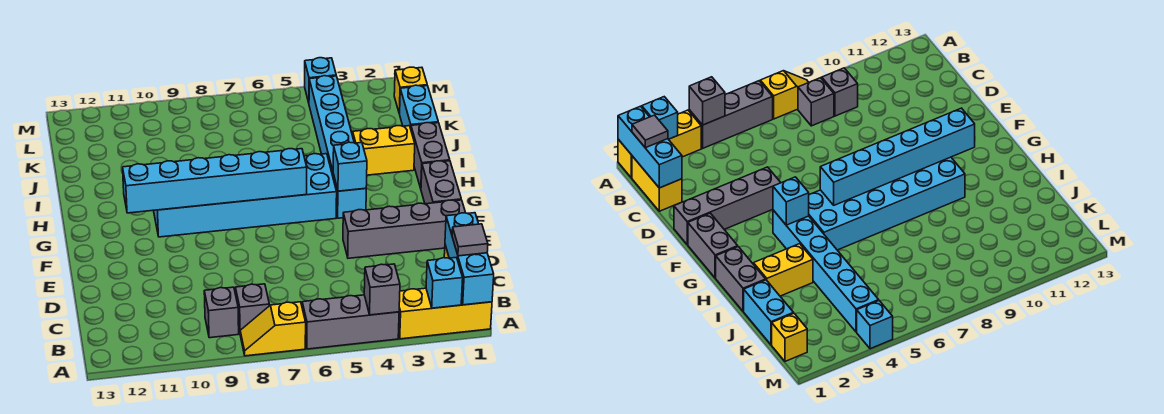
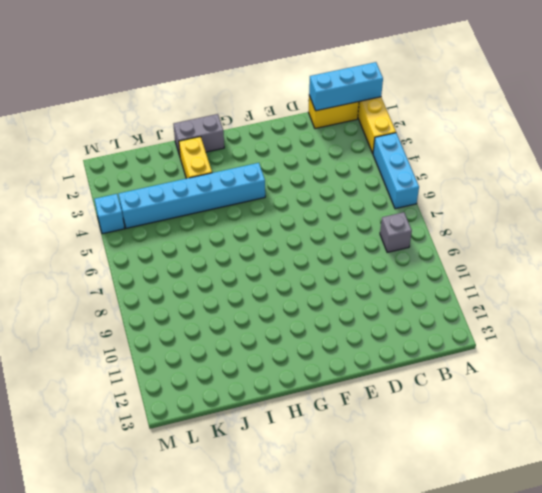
cyan brick A4:A6 level 1 -> grey brick A4:A6 level 1
none -> yellow slope A7:A8 level 1 top 7
none -> grey brick B9 level 1
none -> grey brick E1:E4 level 1

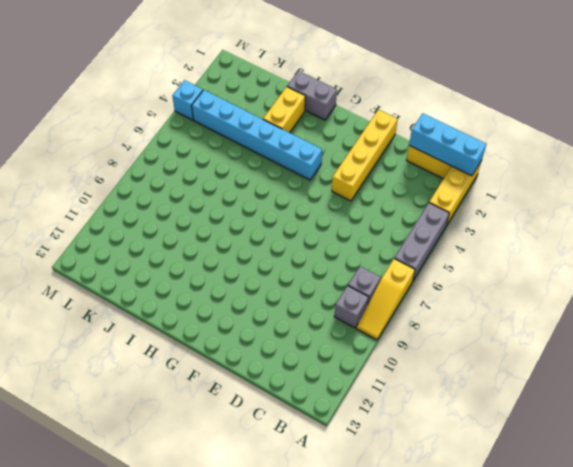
yellow slope A7:A9 level 1 top 7 -> yellow slope A7:A8 level 1 top 7
yellow brick E1:E4 level 1 -> grey brick E1:E4 level 1
none -> grey brick F1:G1 level 1
none -> cyan brick G5:H10 level 1
none -> cyan brick J1:K1 level 1

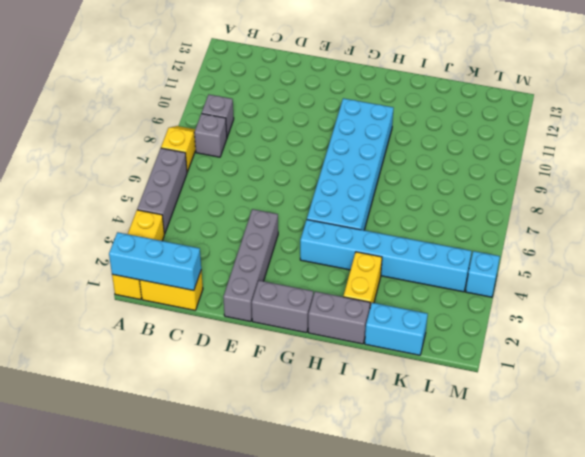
none -> yellow brick L1 level 1
none -> cyan brick A2 level 2
none -> grey brick A4 level 2

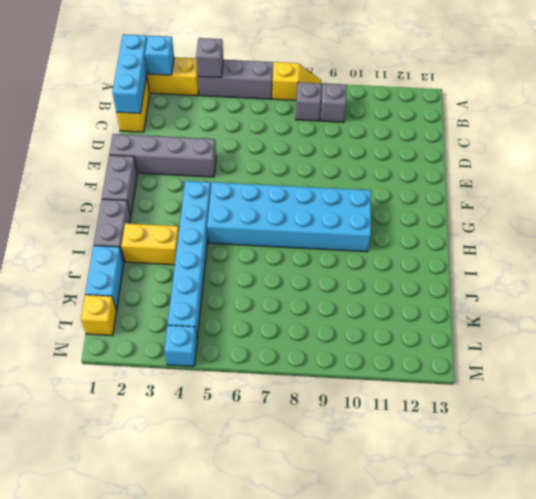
none -> cyan brick G4 level 2
none -> cyan brick G6:G11 level 2
none -> grey tile B1 level 3

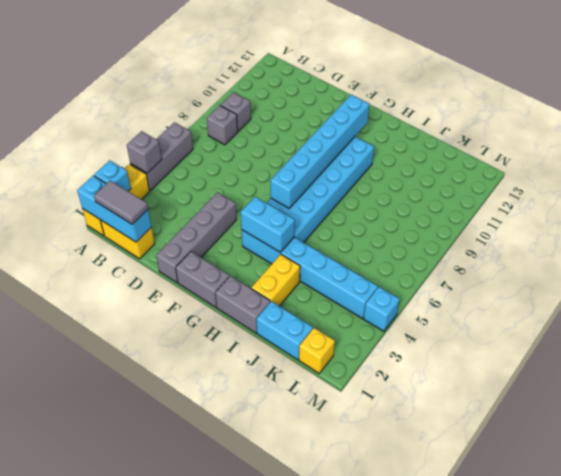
grey tile B1:C1 level 3 -> grey tile B1 level 3
cyan brick G4:H4 level 2 -> cyan brick G4 level 2
none -> yellow slope A7:A8 level 1 top 7

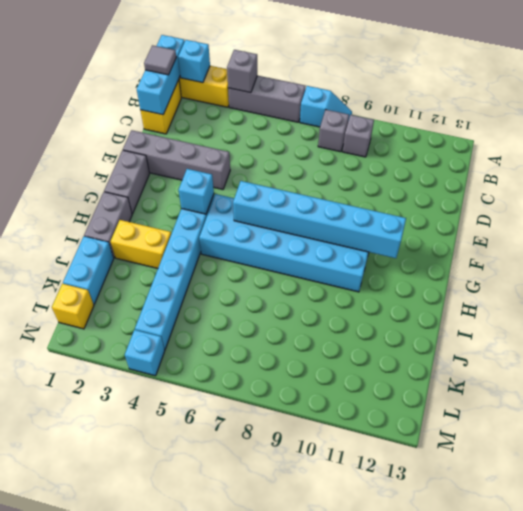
cyan slope A7:A8 level 1 top 7 -> yellow slope A7:A8 level 1 top 7

